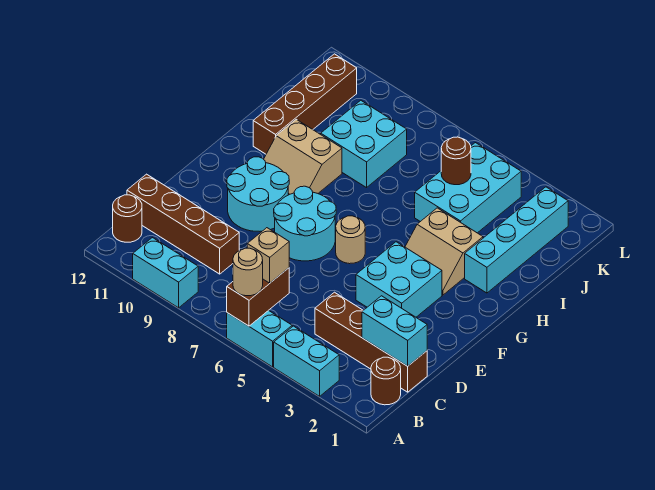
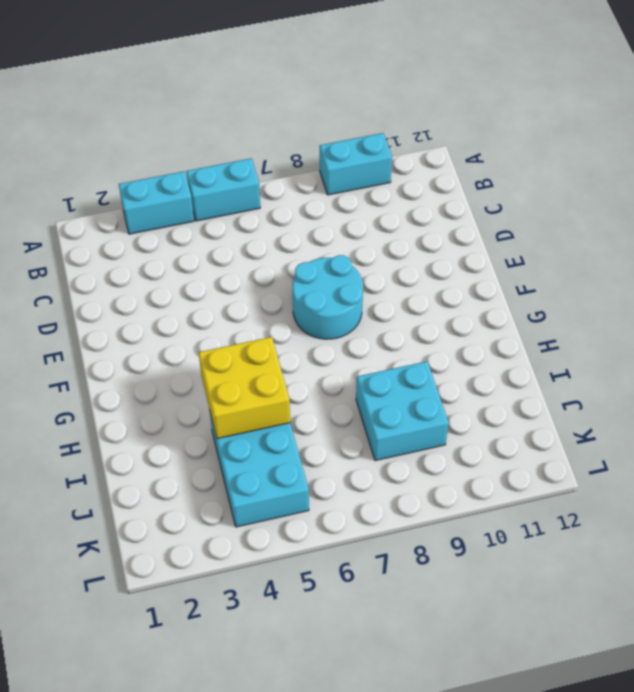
yellow brick H4:I5 level 2 -> none
none -> brown round brick B1 level 1
none -> brown round brick B12 level 1
none -> brown brick C1:C4 level 1

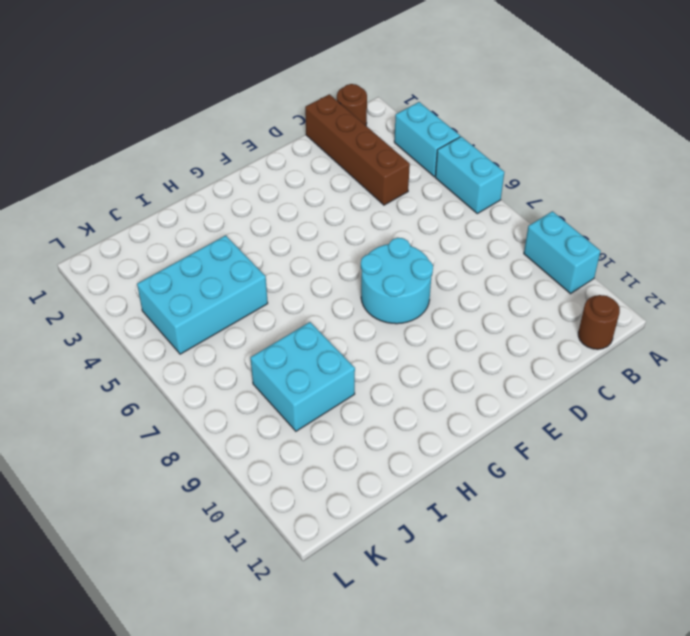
none -> brown brick C9:C12 level 1
none -> cyan brick E3:F4 level 1
none -> cyan round brick E9:F10 level 1

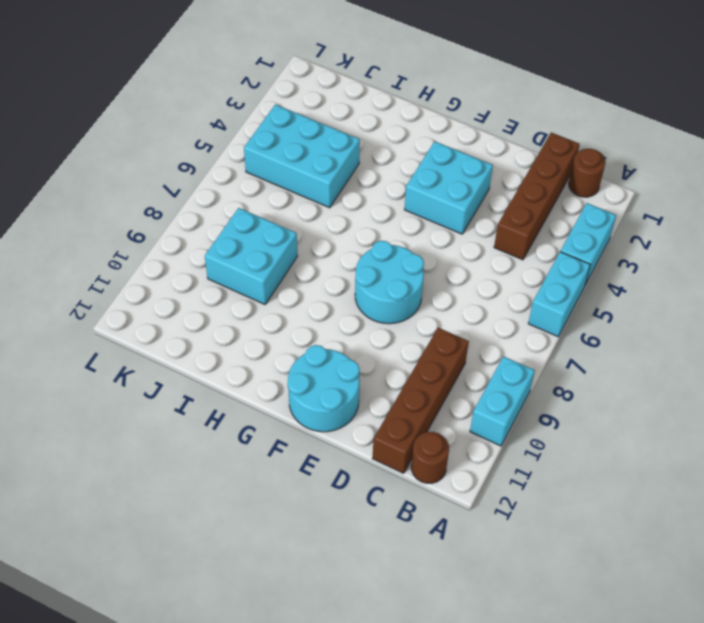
cyan round brick E11:F12 level 1 -> cyan round brick E9:F10 level 1
none -> tan round brick F6 level 1
none -> tan slope G3:H4 level 1 top H
none -> tan slope G9:H10 level 1 top H

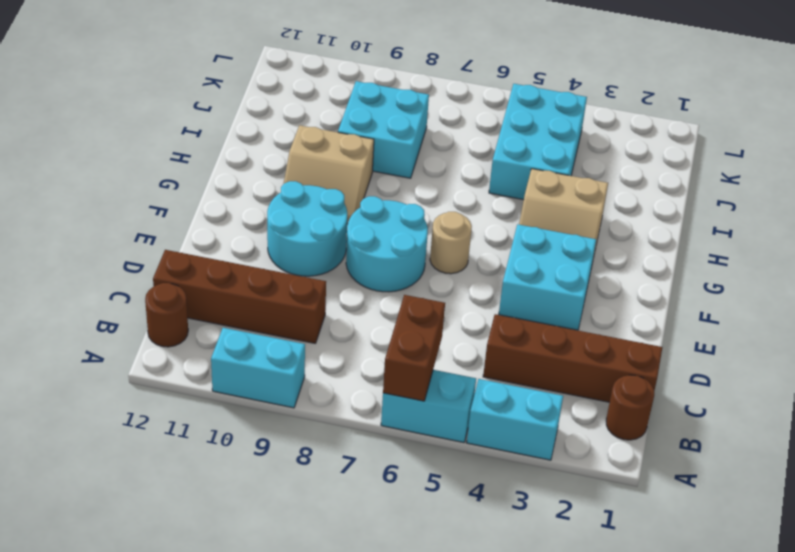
none -> cyan brick H2:K2 level 1
none -> brown brick H11:K11 level 1
none -> cyan brick C1:C2 level 2

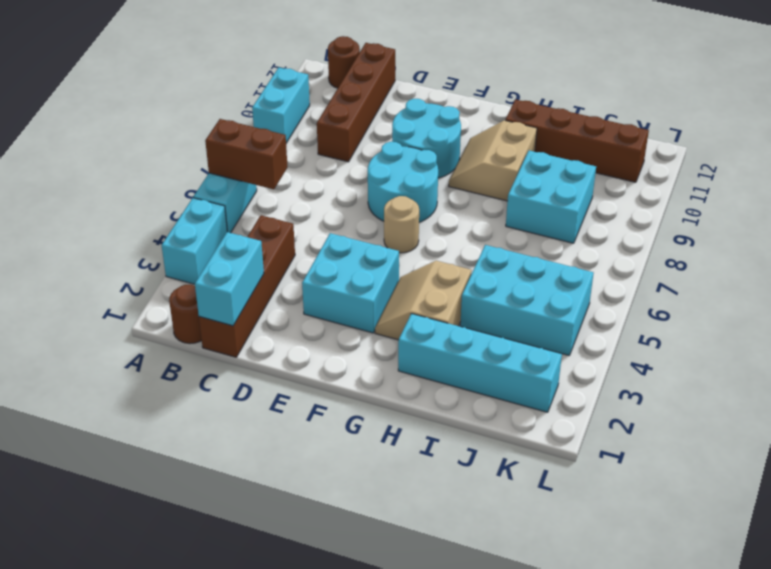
none -> brown round brick J5 level 2
none -> tan round brick A6 level 3
none -> tan brick B6 level 3

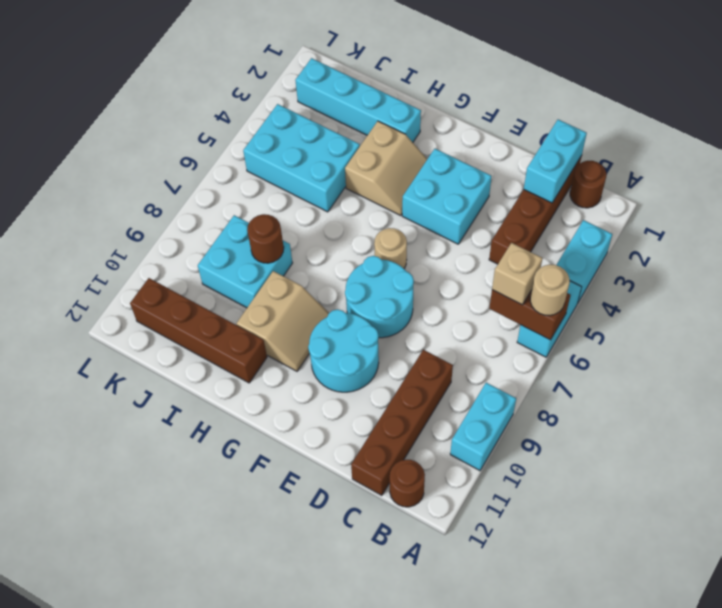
brown round brick I8 level 2 -> brown round brick J5 level 2

